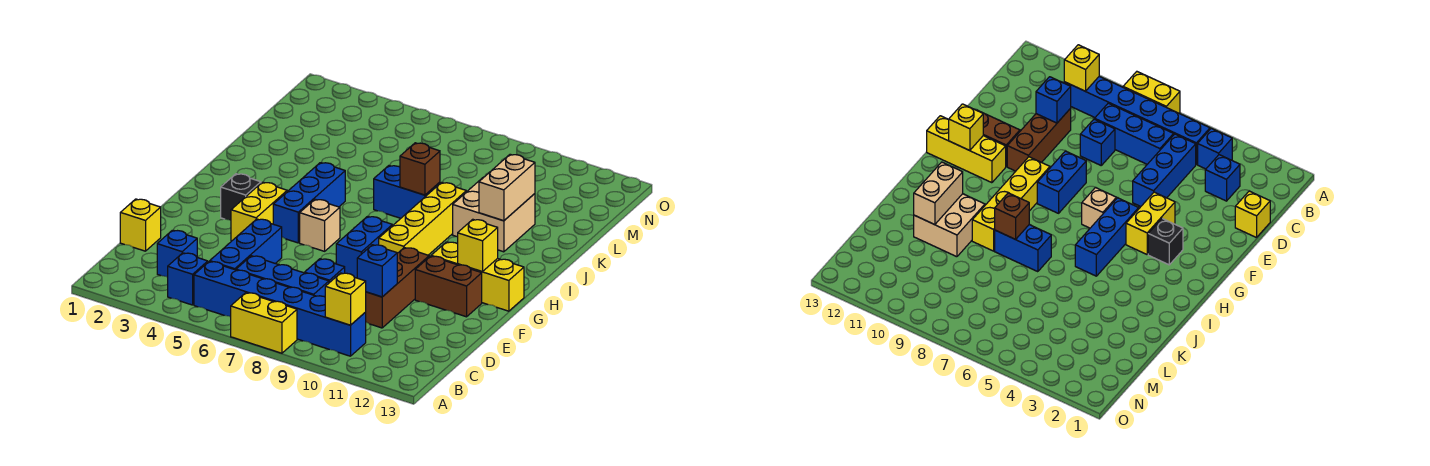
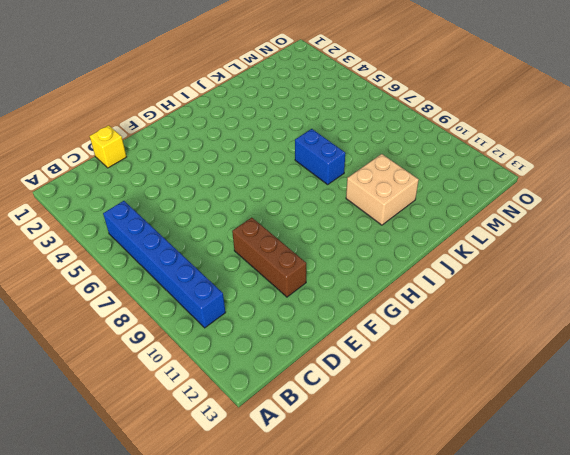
brown brick E9:E11 level 1 -> brown brick D10:F10 level 1
none -> yellow brick A7:A8 level 1
none -> blue brick B4 level 1
none -> blue brick C3 level 1

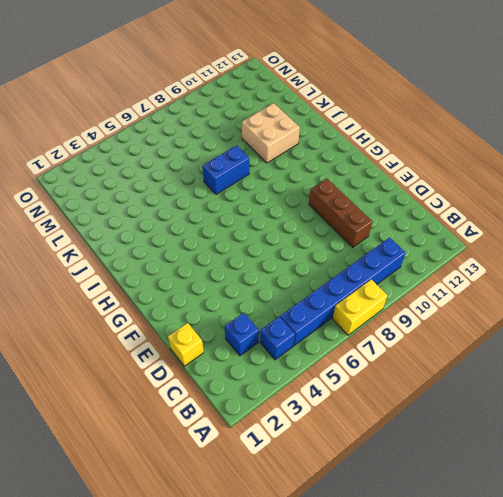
none -> blue brick C5:E5 level 1
none -> blue brick C6:C8 level 1
none -> blue brick D8 level 1

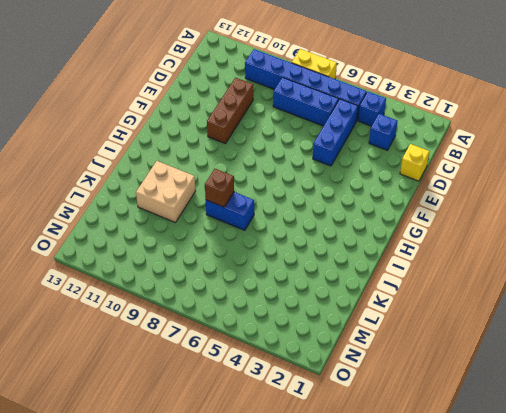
none -> blue brick D8 level 1
none -> yellow brick F4:G4 level 1
none -> blue brick F8:G8 level 1

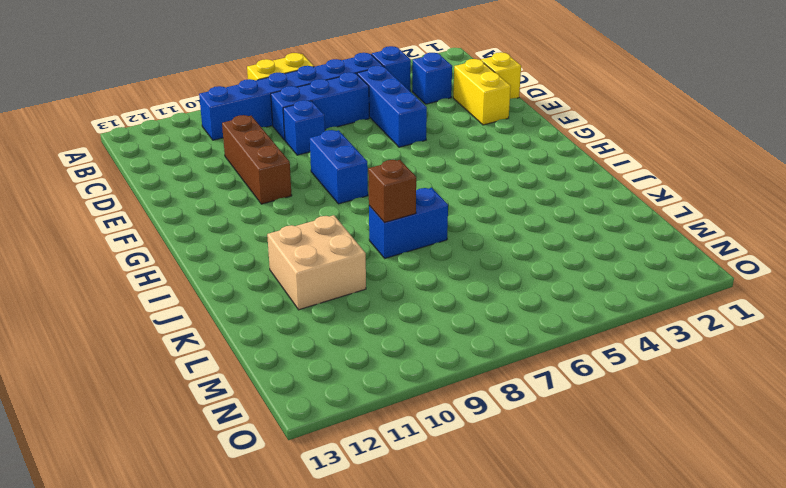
yellow brick D2:E2 level 1 -> yellow brick F4:G4 level 1
none -> brown brick F11:F12 level 1
none -> black brick G3 level 1
none -> blue brick G5:I5 level 1

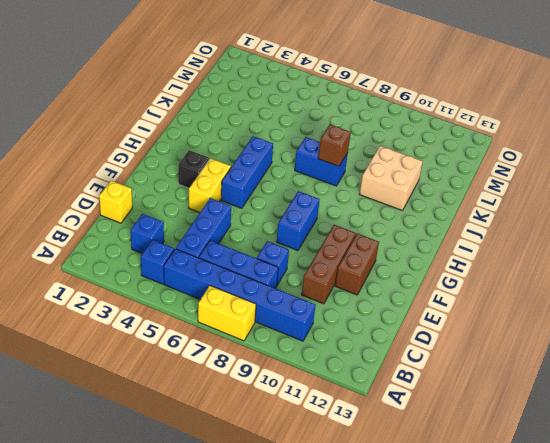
brown brick E11:F11 level 1 -> brown brick F11:F12 level 1
none -> tan brick G6 level 1
none -> yellow brick G9:J9 level 1
none -> yellow brick G11:G13 level 1

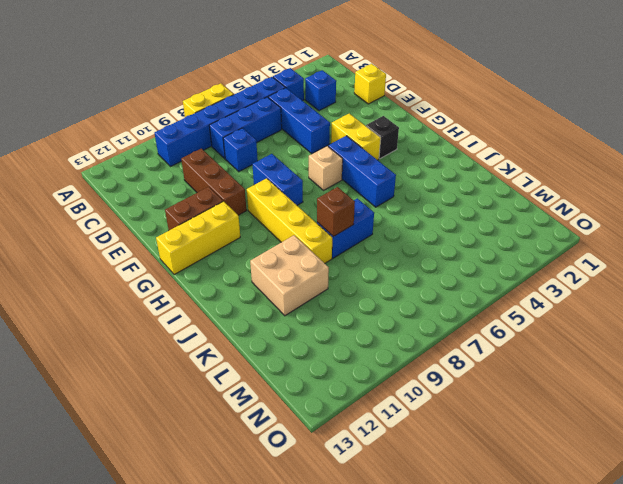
none -> yellow brick B10 level 2
none -> blue brick D10 level 2
none -> yellow brick G12 level 2

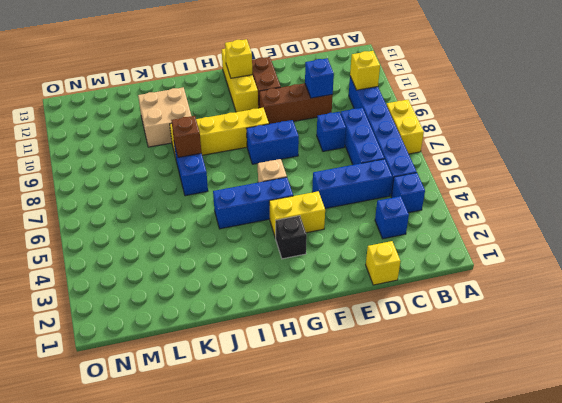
none -> tan brick J11:K11 level 2

